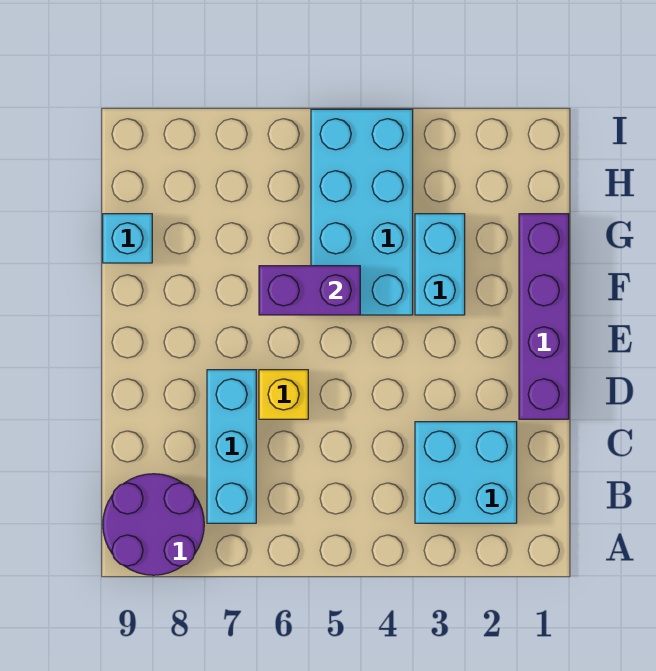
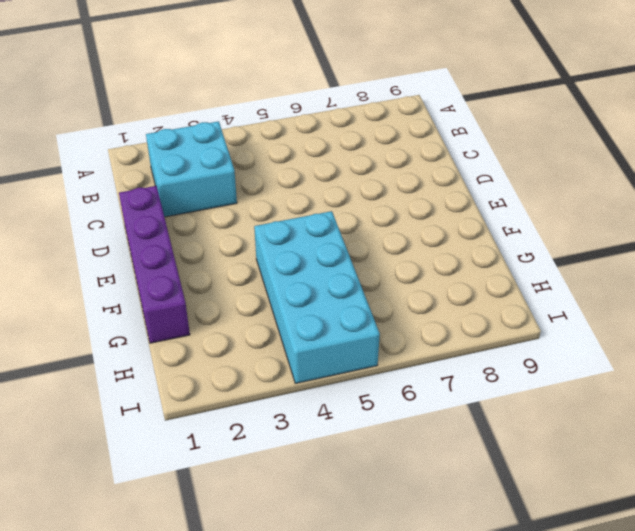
none -> purple round brick A8:B9 level 1
none -> cyan brick B7:D7 level 1

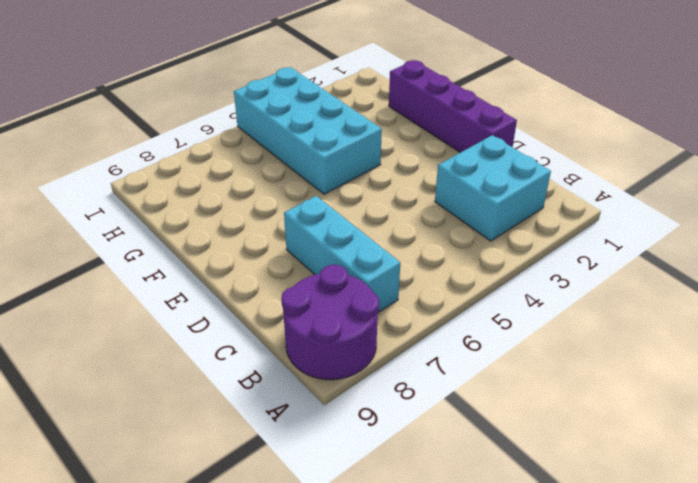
none -> yellow brick D6 level 1
none -> cyan brick F3:G3 level 1

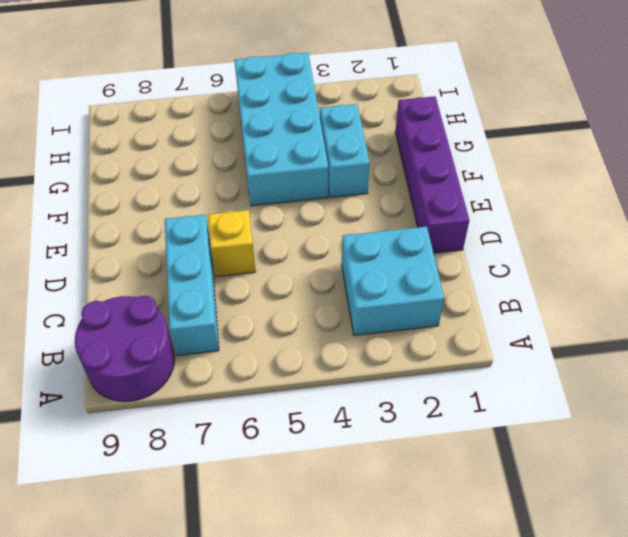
none -> cyan brick G9 level 1
none -> purple brick F5:F6 level 2

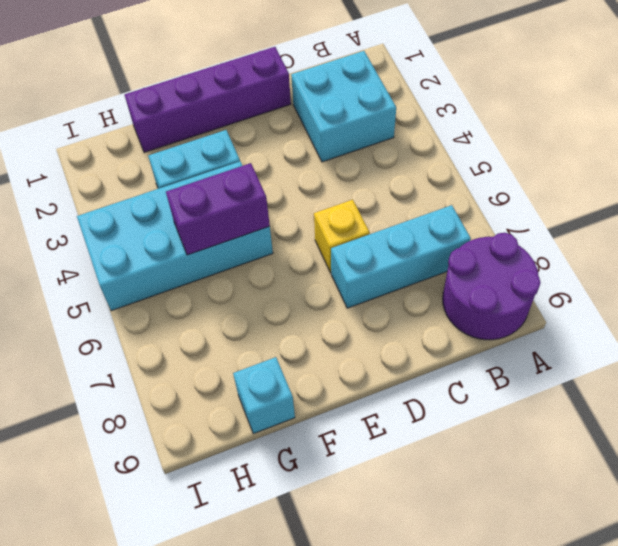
purple brick F5:G5 level 2 -> purple brick F5:F6 level 2

